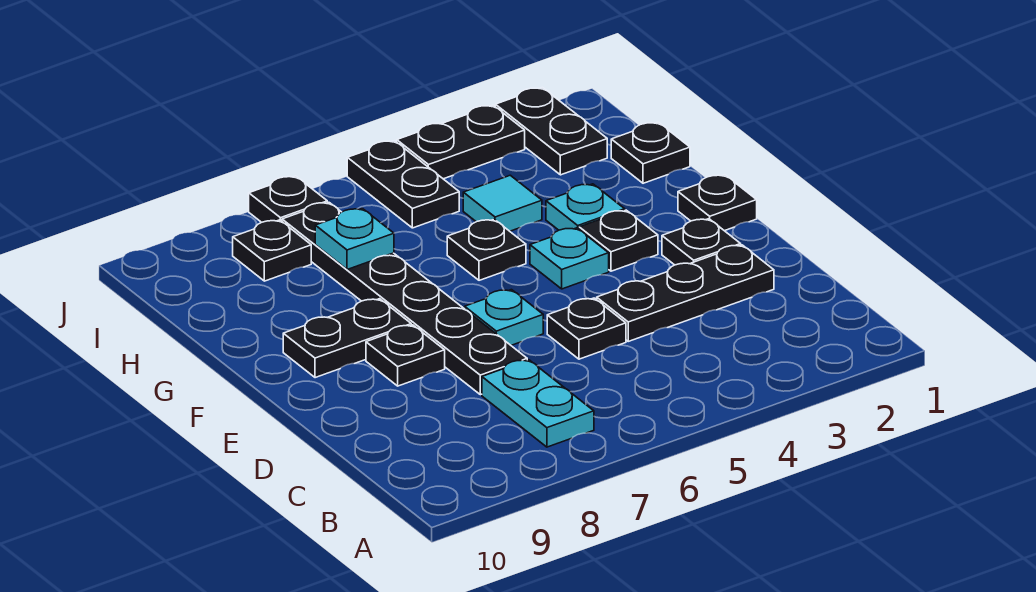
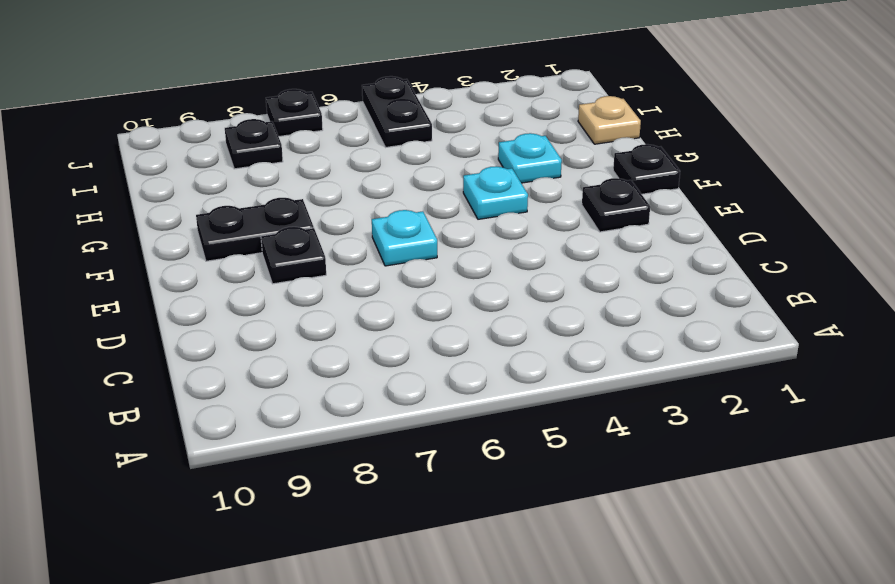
tan plate H1 level 1 -> black plate H1 level 1
none -> cyan plate B7:C7 level 1
none -> black plate D2:D4 level 1
none -> black plate D5 level 1

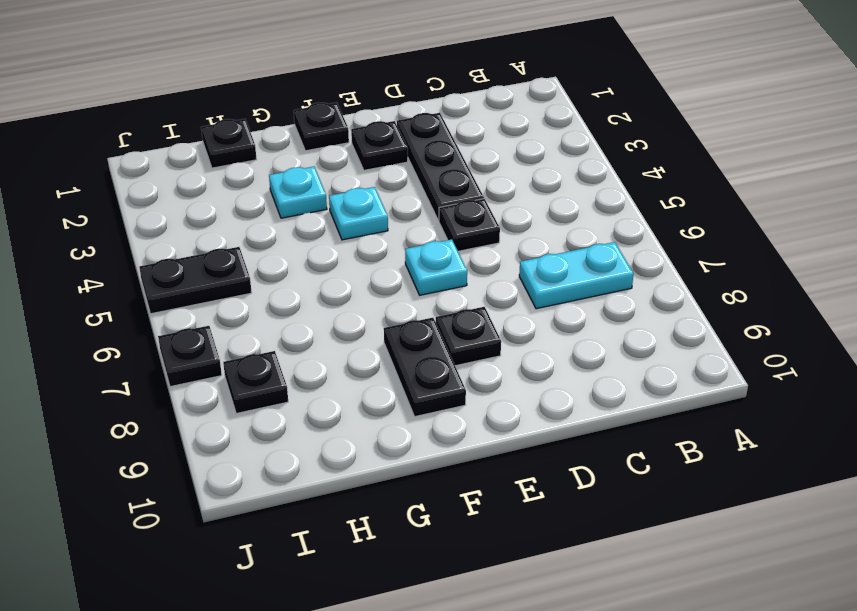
none -> black plate D7:I7 level 1
none -> black plate F3 level 1
none -> black plate G5 level 1

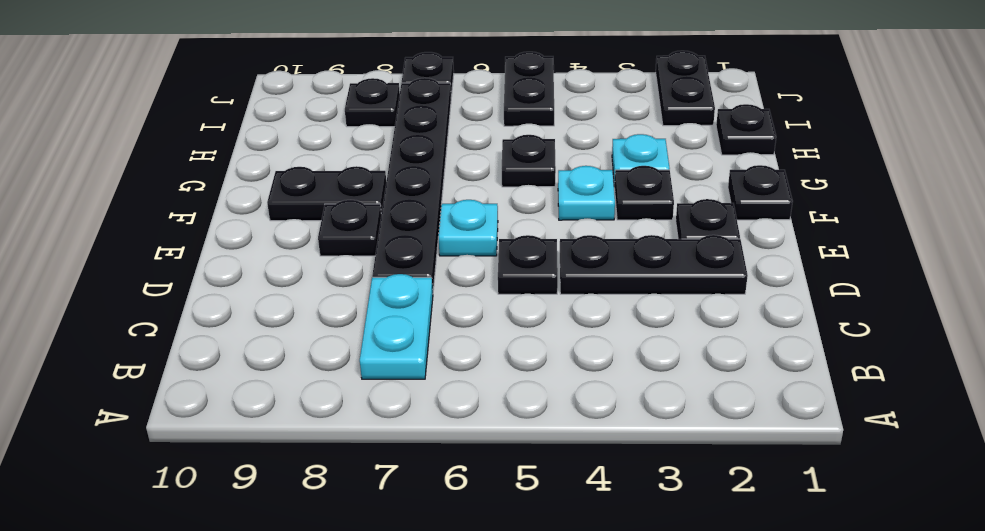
none -> cyan tile H4 level 1
none -> black plate J3:J4 level 1
none -> cyan plate H7 level 2

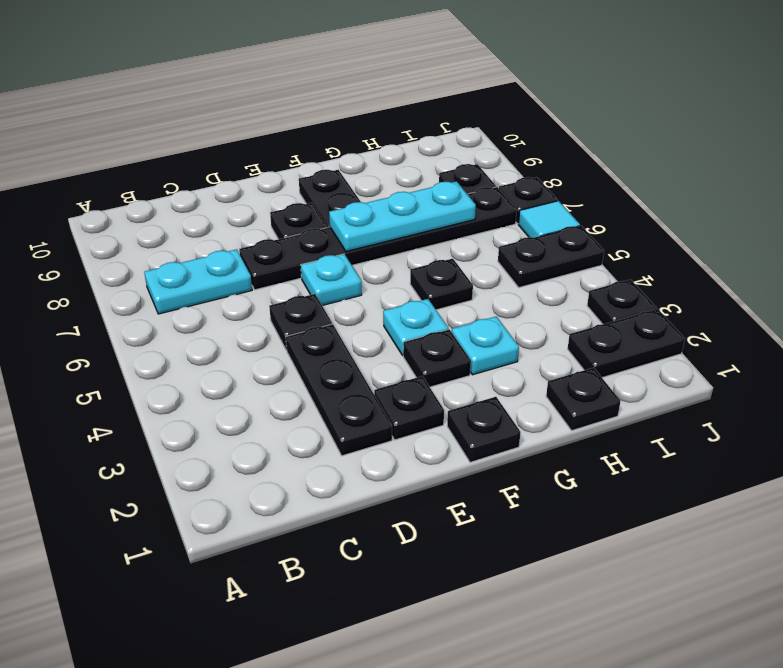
cyan plate F7:H7 level 2 -> cyan plate H7 level 2
black plate J3 level 1 -> black plate J3:J4 level 1
cyan tile J6 level 1 -> cyan tile H4 level 1

